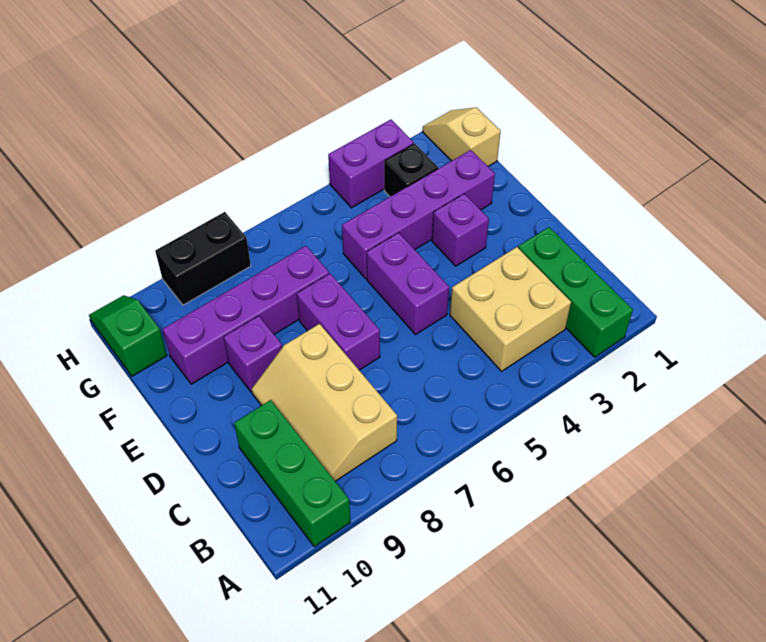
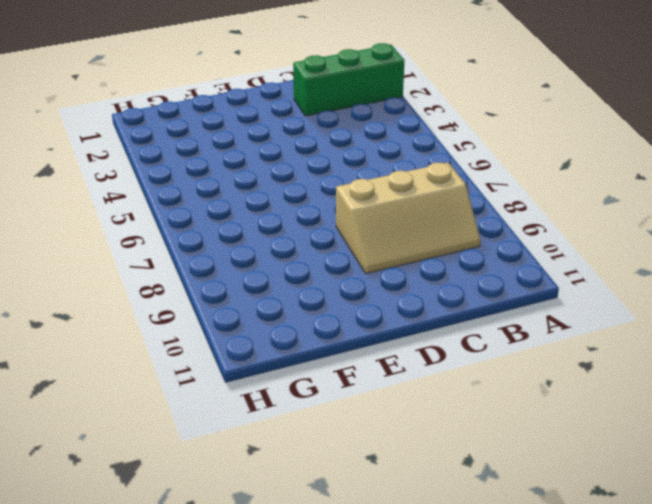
none -> green brick A10:C10 level 1
none -> tan brick B3:C4 level 1
none -> purple brick D5:E5 level 1

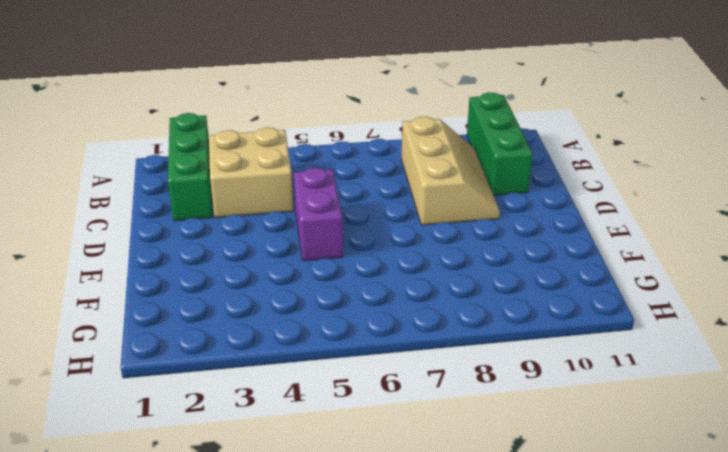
none -> purple brick D7:E7 level 1
none -> purple brick E3 level 1
none -> purple brick E9 level 1

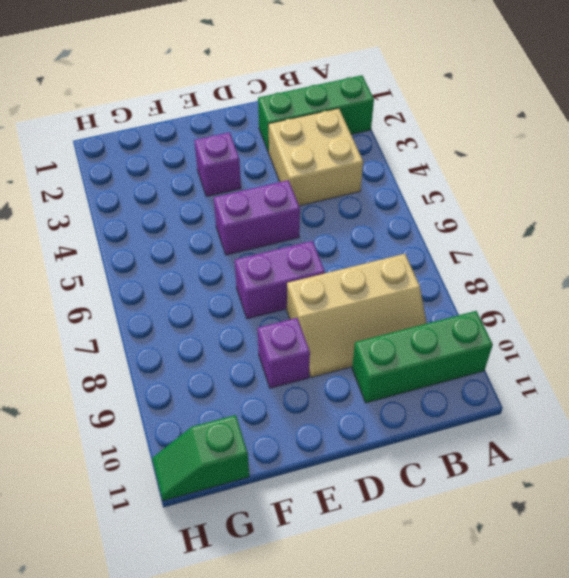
none -> purple brick F2:F5 level 1
none -> purple brick F7:F10 level 1
none -> tan slope G1:H1 level 1 top G

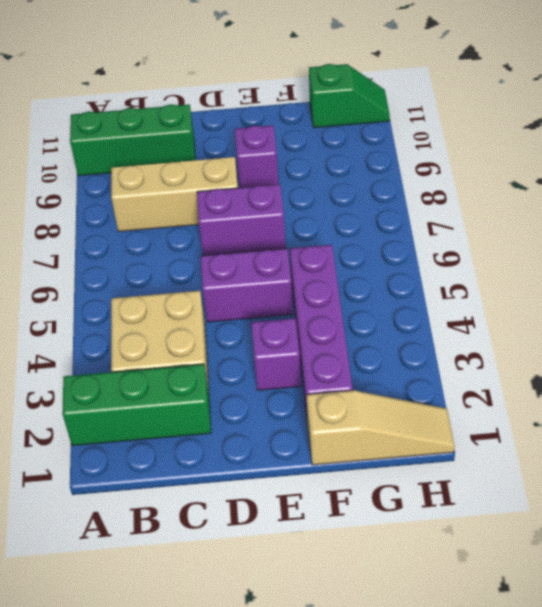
tan slope F1:H1 level 1 top F -> tan slope G1:H1 level 1 top G
none -> purple brick F7:F10 level 1
none -> black brick G3 level 1
none -> purple brick H3:H4 level 1

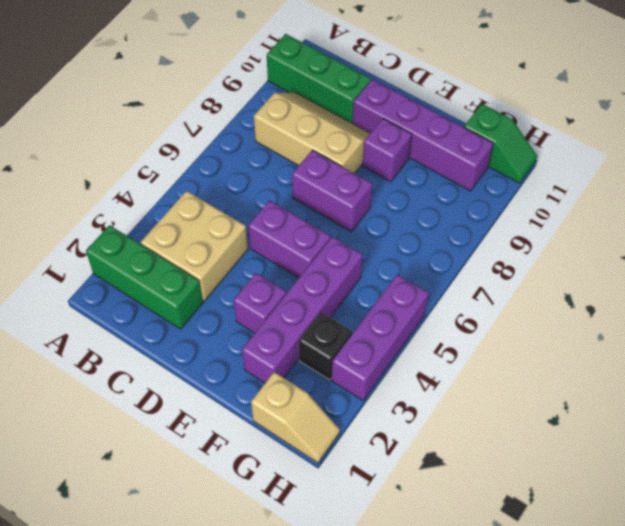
purple brick D10:G10 level 1 -> purple brick F7:F10 level 1
purple brick H3:H5 level 1 -> purple brick H3:H4 level 1
none -> black brick H8:H9 level 1

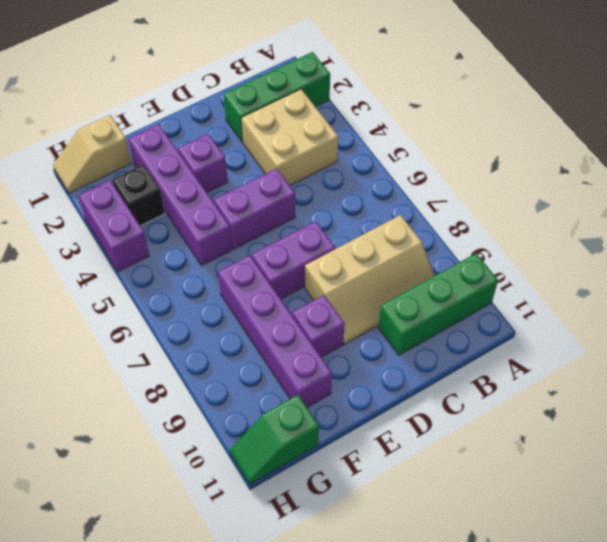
none -> black brick H8:H9 level 1

